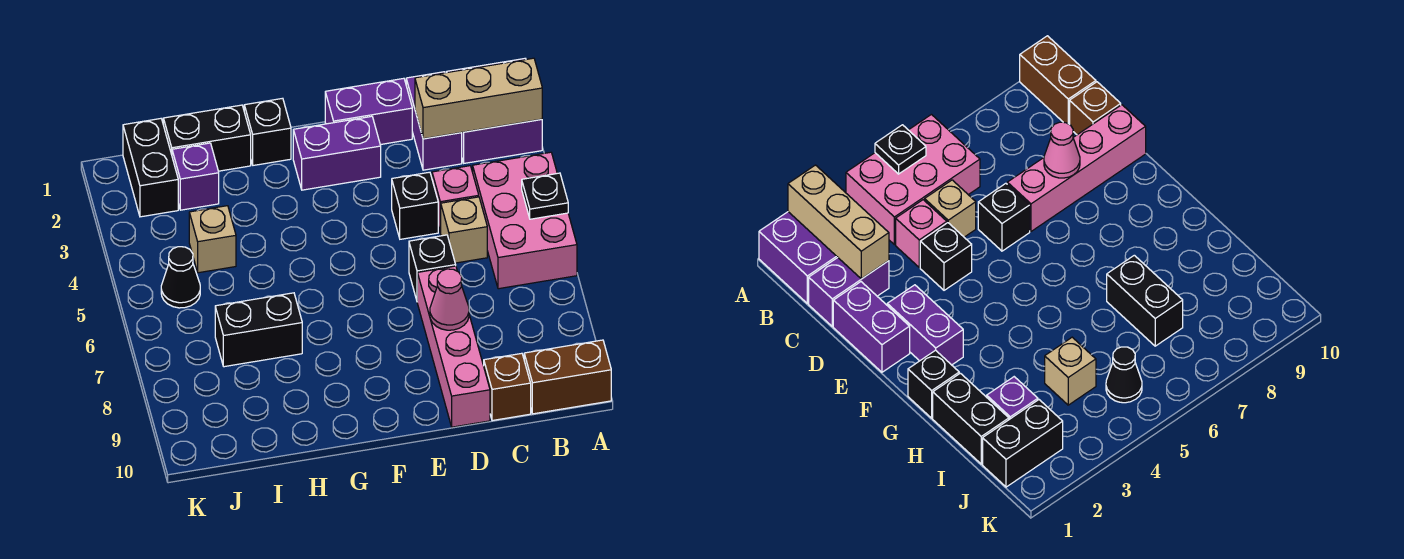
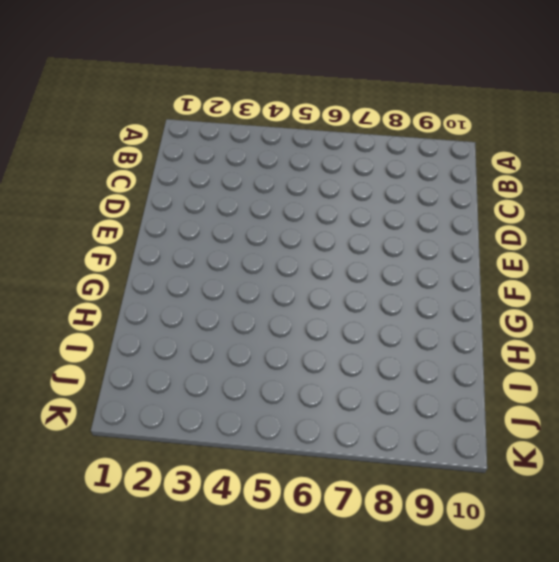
none -> purple brick A1:B2 level 1
none -> pink brick A4:B6 level 1
none -> brown brick A10:B10 level 1

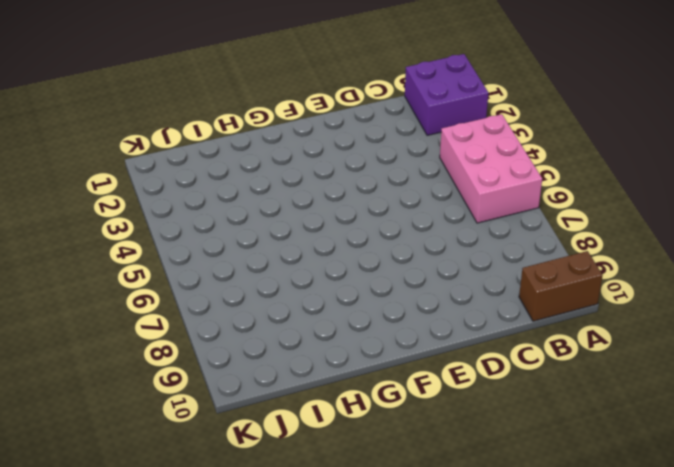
none -> purple brick C1:C2 level 1
none -> pink brick C4 level 1
none -> tan brick C5 level 1

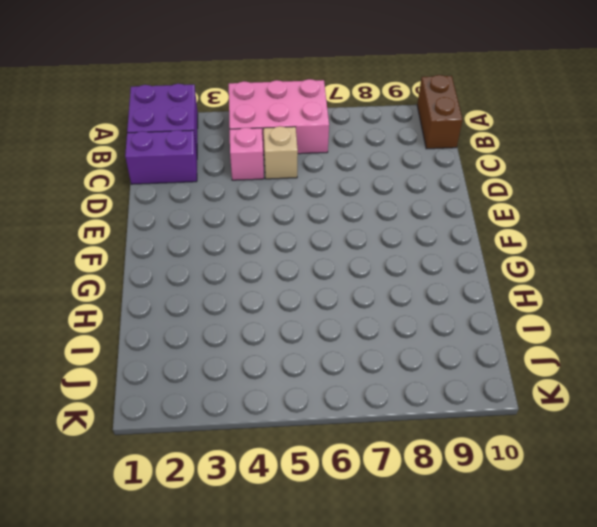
none -> brown brick C10 level 1
none -> purple brick D1:E1 level 1
none -> black brick D4 level 1

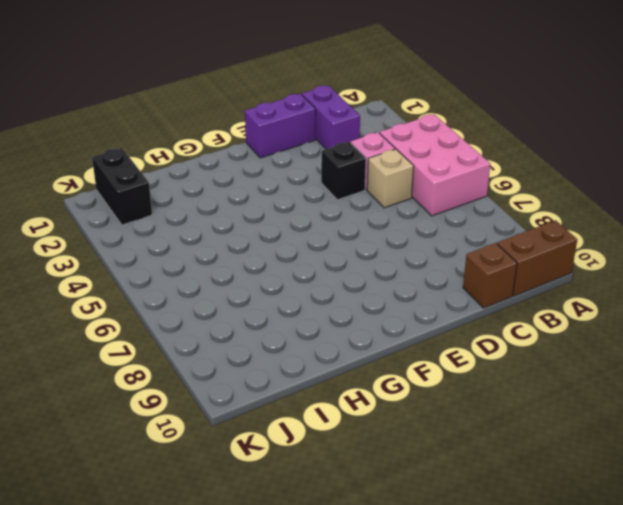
none -> purple brick A1:B2 level 1
none -> black brick D6 level 1
none -> pink brick D7:D10 level 1

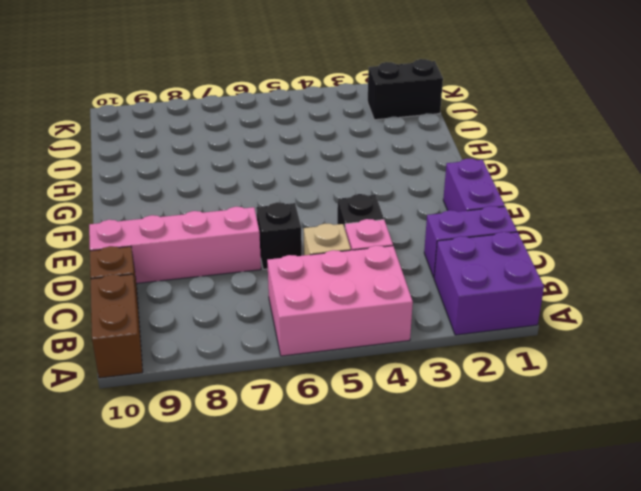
none -> purple brick E2:F2 level 1
none -> black brick G1 level 1
none -> black brick H1:I1 level 1

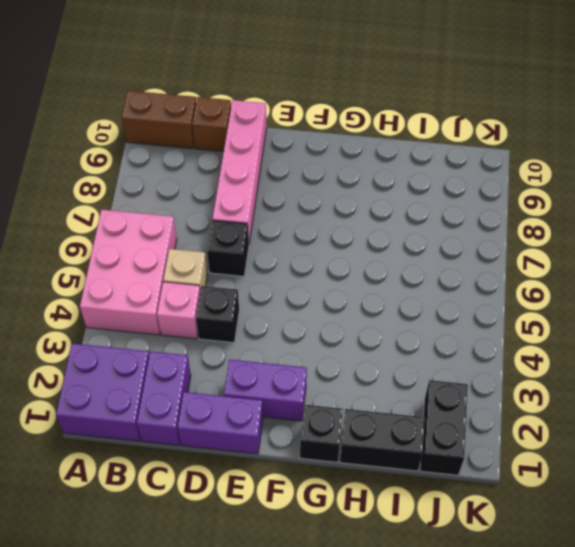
none -> black brick H7:I7 level 1
none -> purple brick I2 level 1
none -> tan brick I4 level 1

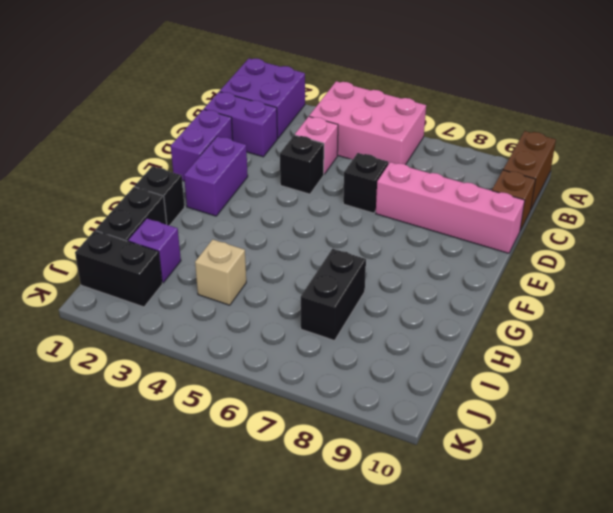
none -> tan brick C5 level 1
none -> black cone J5 level 1
none -> tan brick A2:C2 level 2

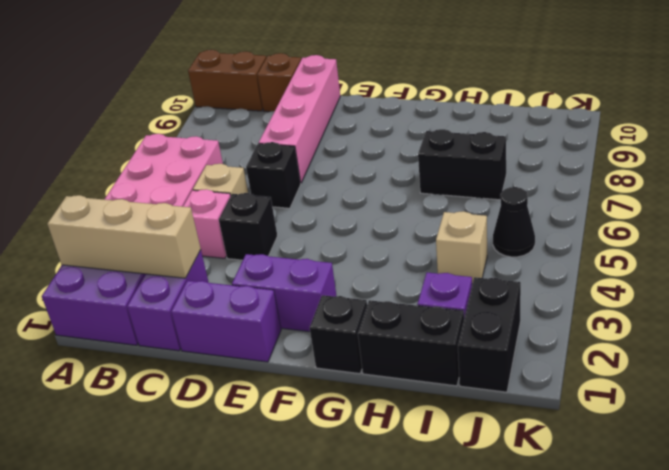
none -> black plate A5 level 2
none -> pink cone D8 level 2

